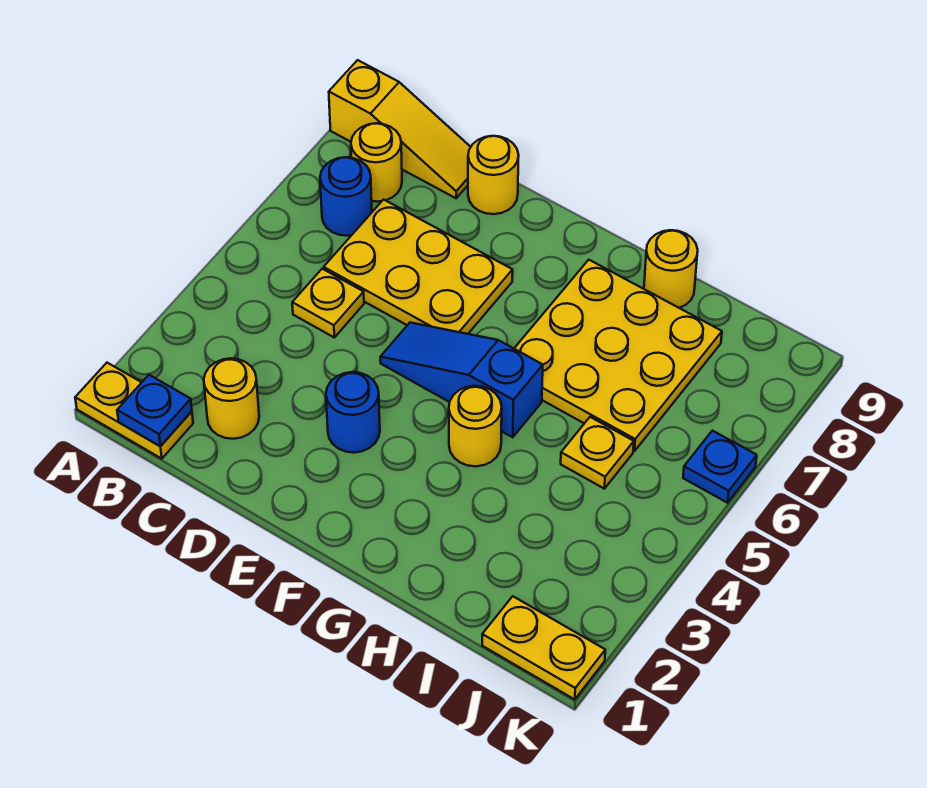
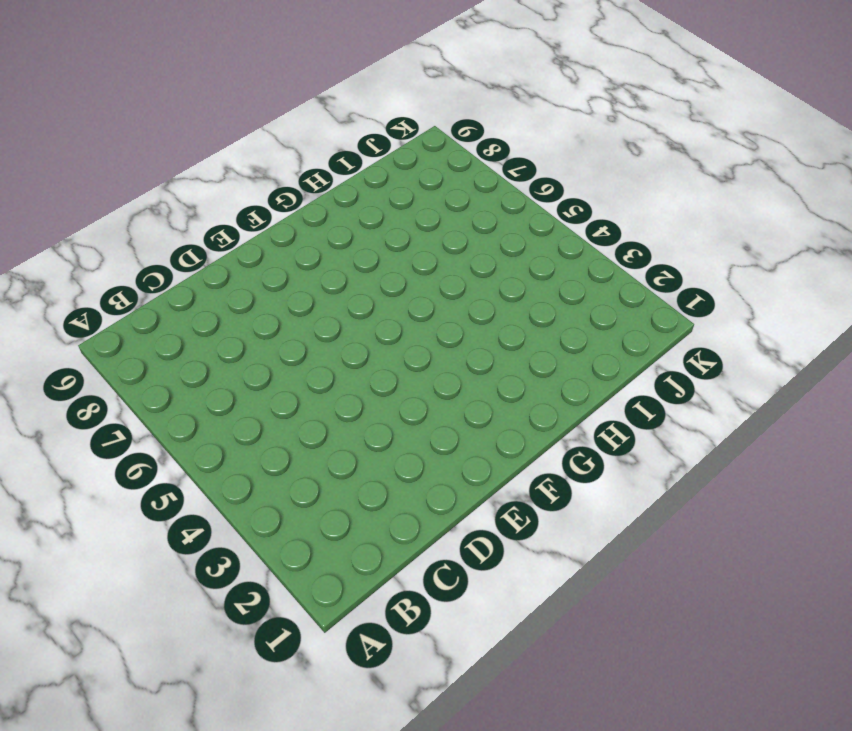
none -> yellow plate A1:B1 level 1
none -> yellow slope A9:C9 level 1 top A
none -> blue round brick B7 level 1

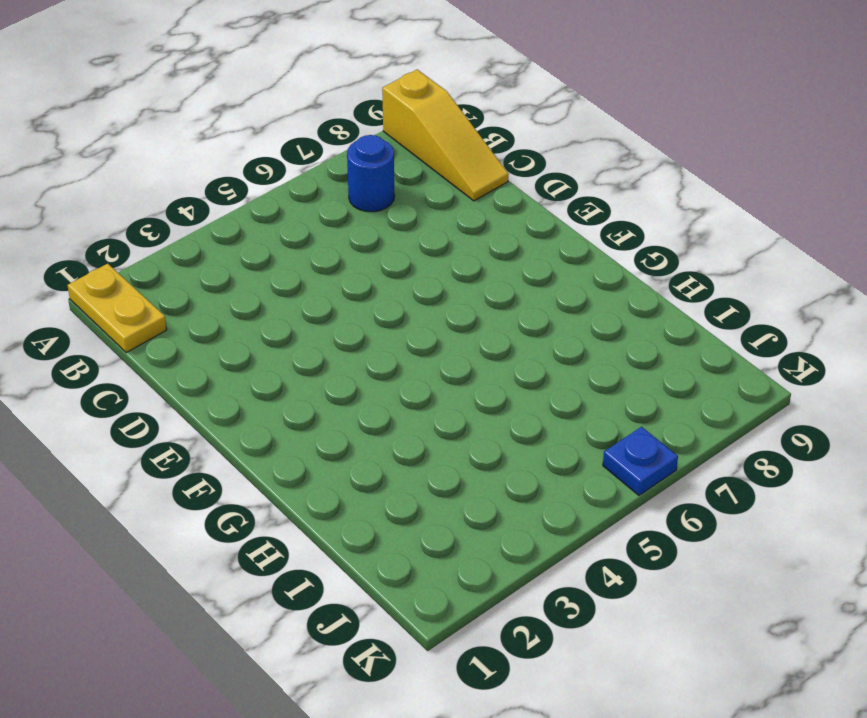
none -> yellow round brick B8 level 1
none -> yellow round brick C2 level 1
none -> yellow plate C5 level 1

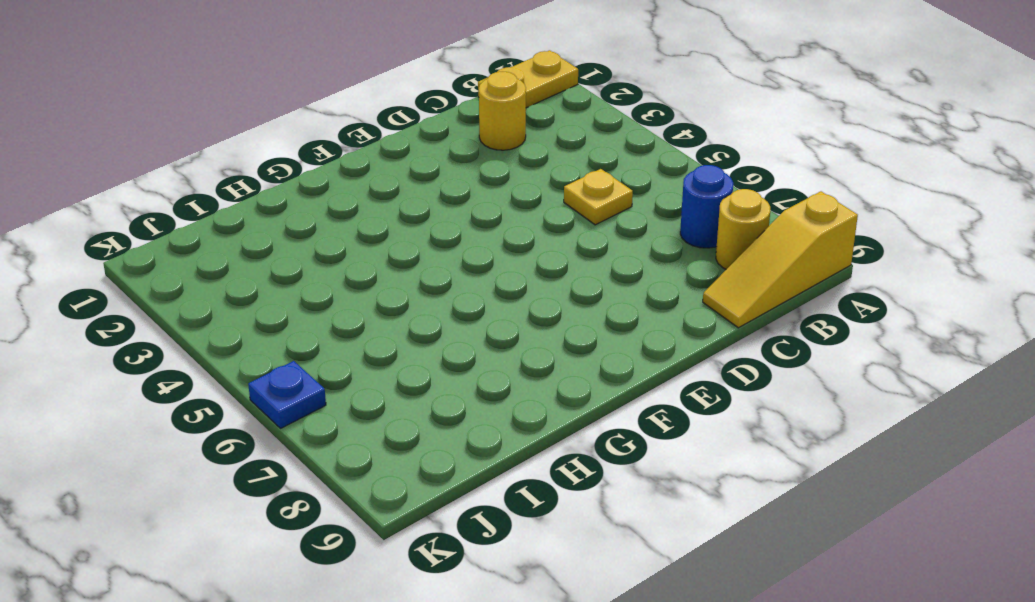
none -> yellow plate C6:E7 level 1
none -> yellow round brick D9 level 1
none -> blue round brick E3 level 1

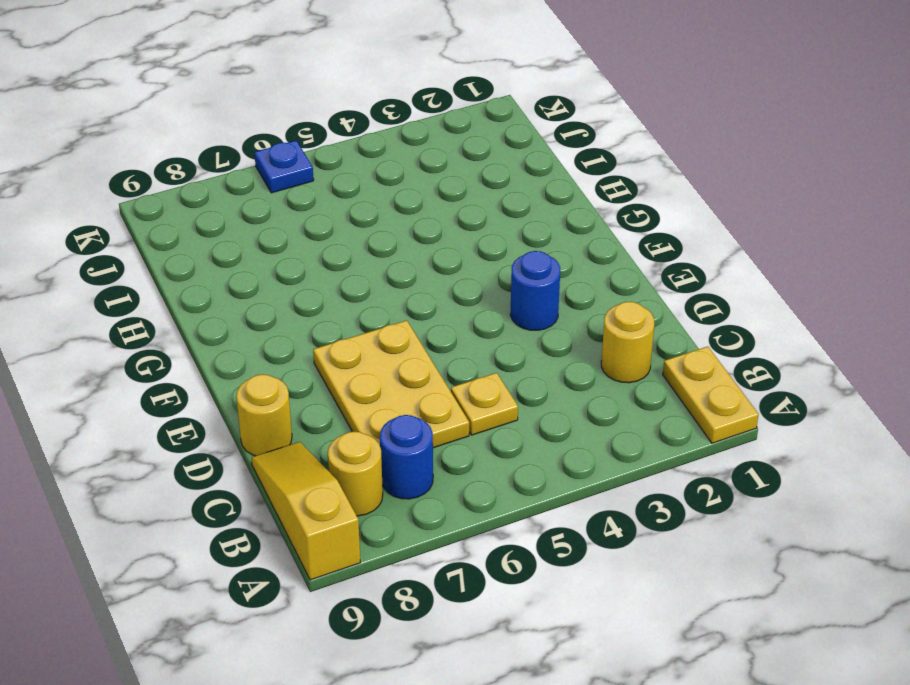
none -> blue slope E5:G5 level 1 top G
none -> yellow round brick G4 level 1
none -> yellow plate G6:I8 level 1

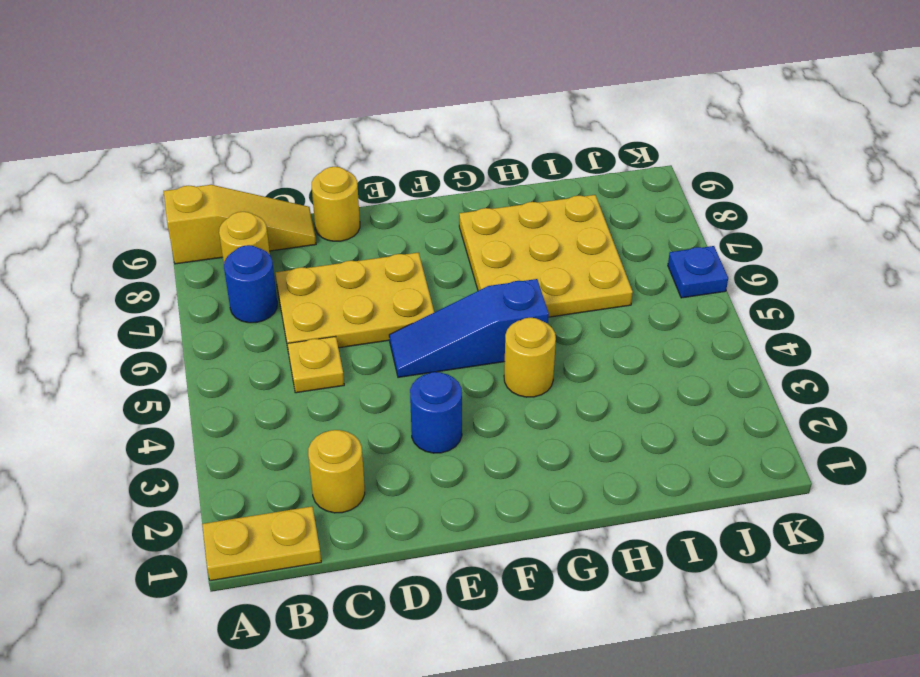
none -> yellow round brick H9 level 1
none -> yellow plate I5 level 1
none -> yellow plate J1:K1 level 1

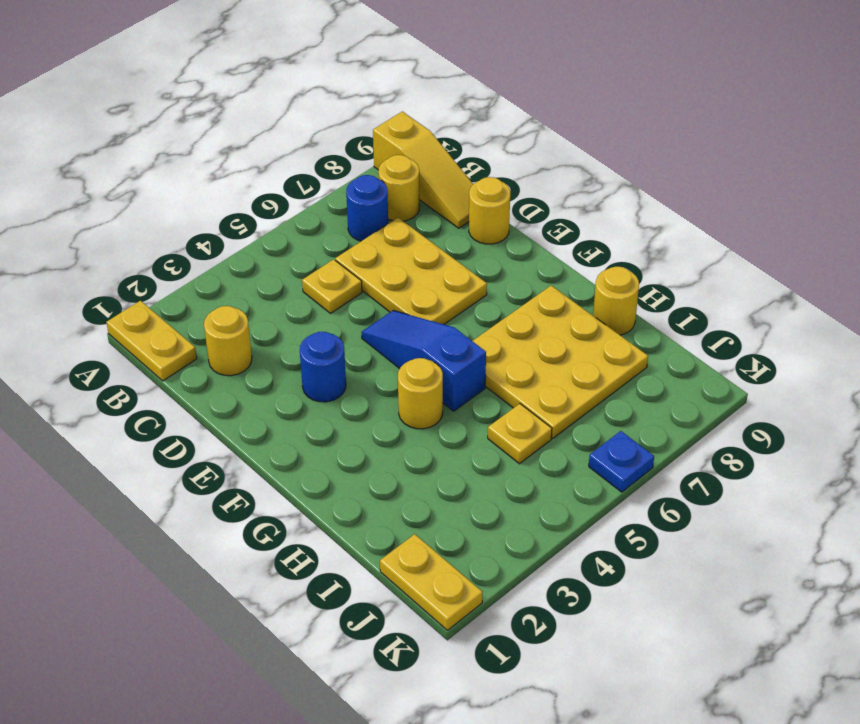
none -> blue plate B1 level 2

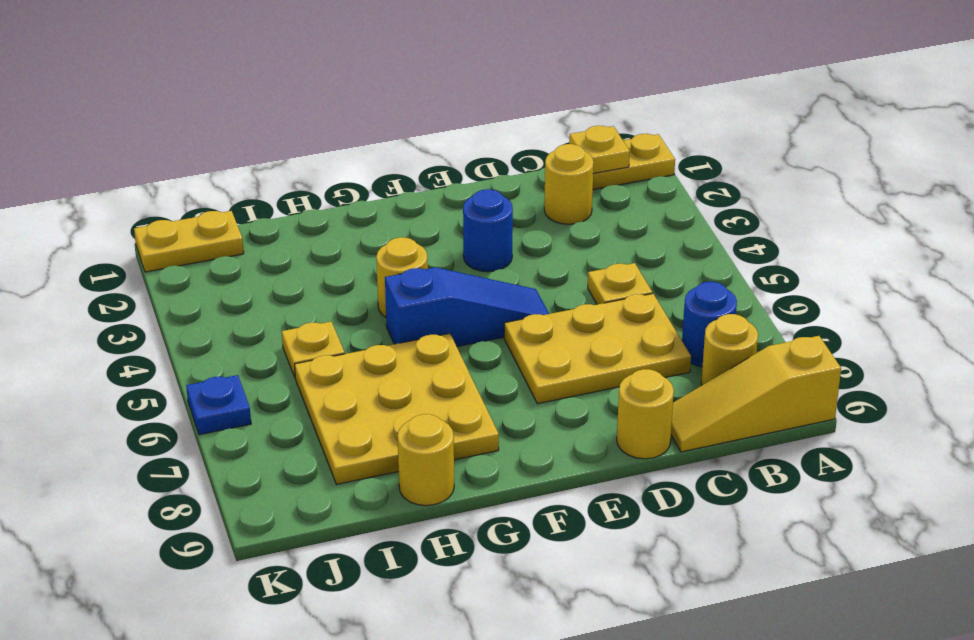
yellow plate B1 level 2 -> blue plate B1 level 2

